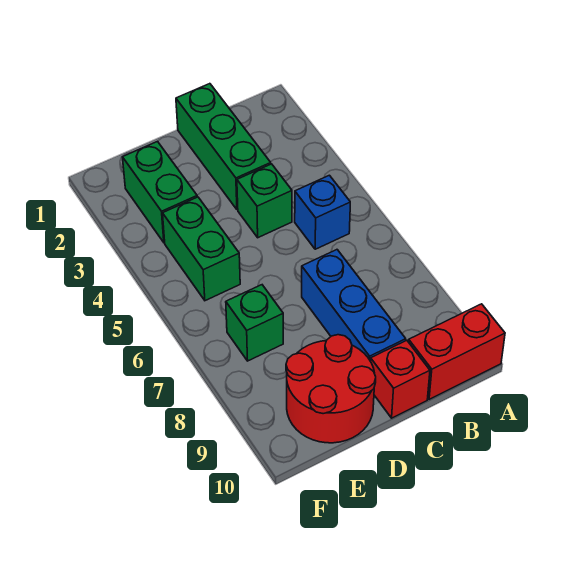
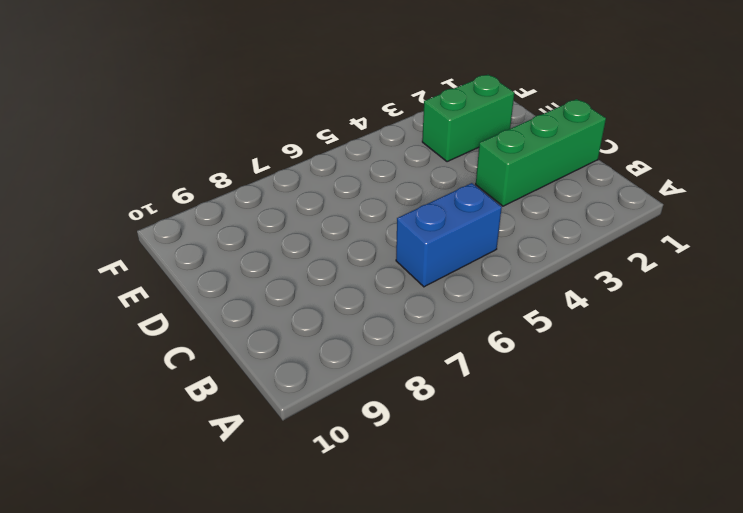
blue brick B5:B6 level 1 -> blue brick B5 level 1
none -> red brick A10:B10 level 1
none -> green brick C4 level 1

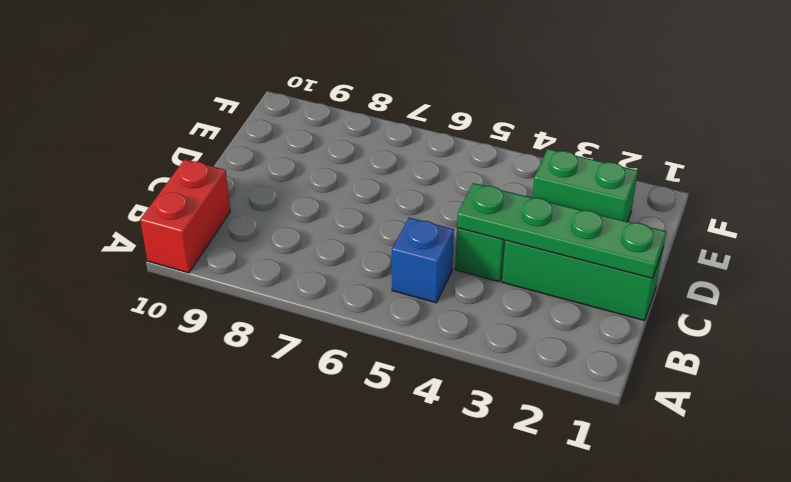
green plate C1:C4 level 2 -> none
none -> blue brick C7:C9 level 1
none -> red brick C10 level 1

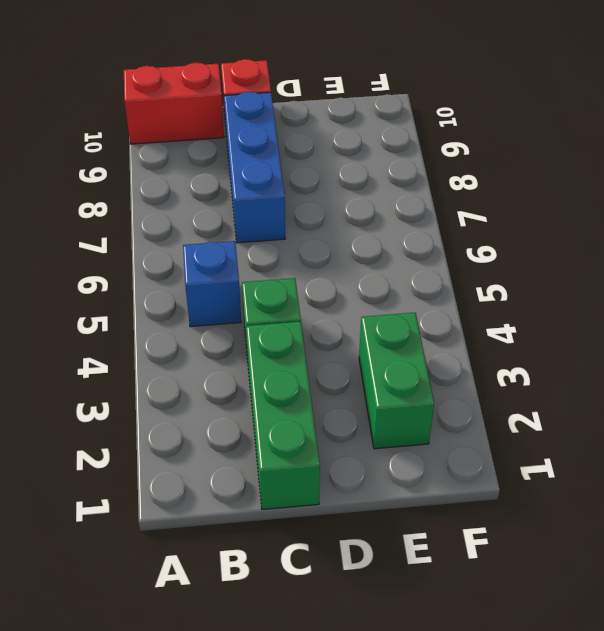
none -> red round brick D9:E10 level 1
none -> green brick E4:E5 level 1

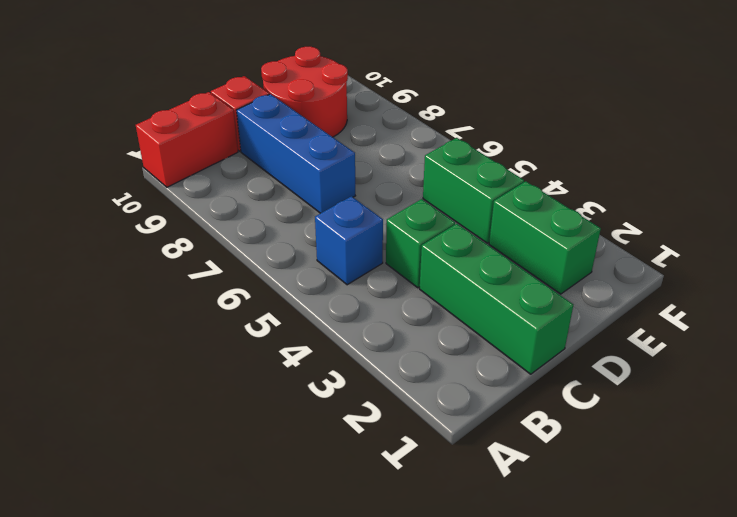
none -> green brick E7 level 1

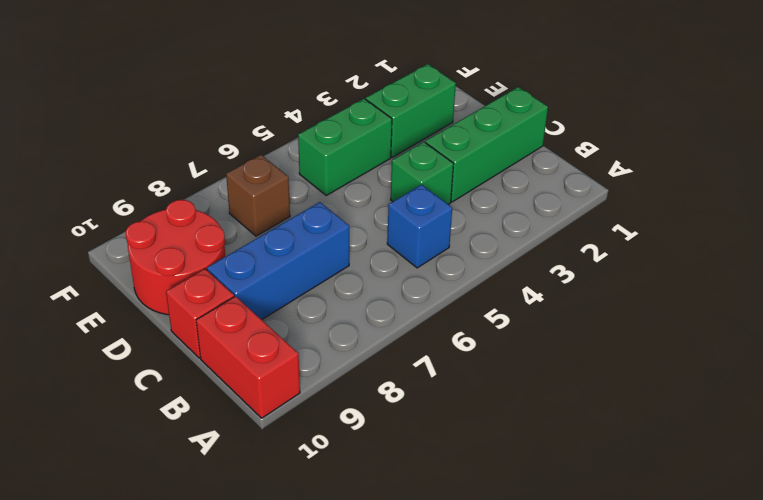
brown brick E7 level 1 -> green brick E7 level 1

